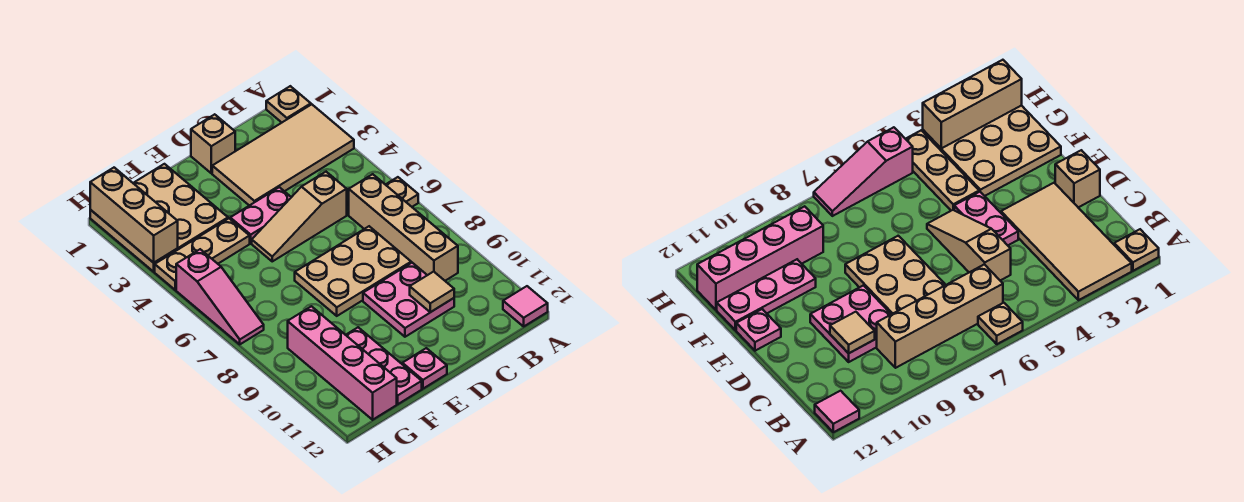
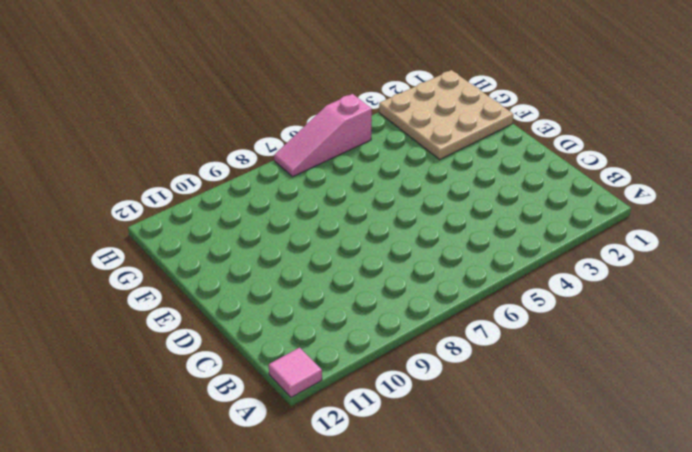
none -> tan plate A1 level 1
none -> tan tile A2:D3 level 1
none -> tan plate A6 level 1

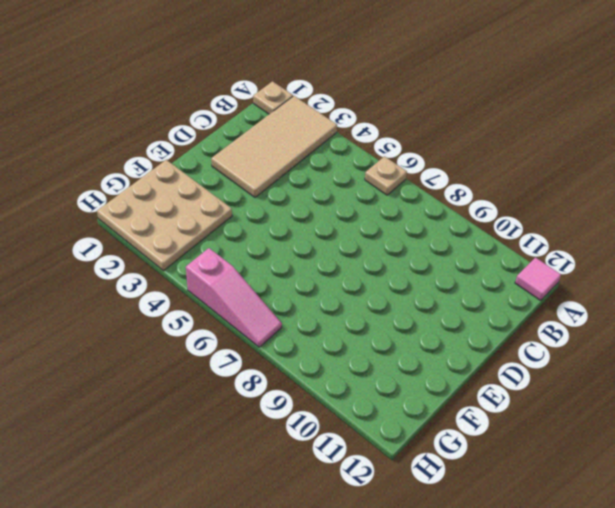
none -> tan brick B6:B9 level 1
none -> tan slope C5:E5 level 1 top C
none -> tan plate C7:E8 level 1

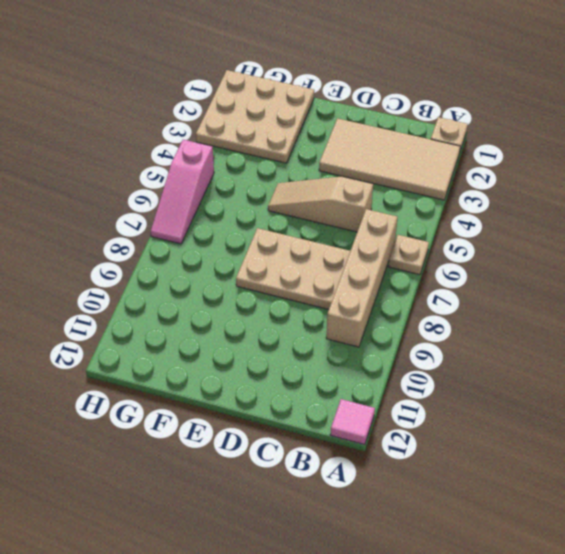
none -> pink plate C9:D10 level 1
none -> tan brick D1 level 1
none -> pink plate D4:E4 level 1

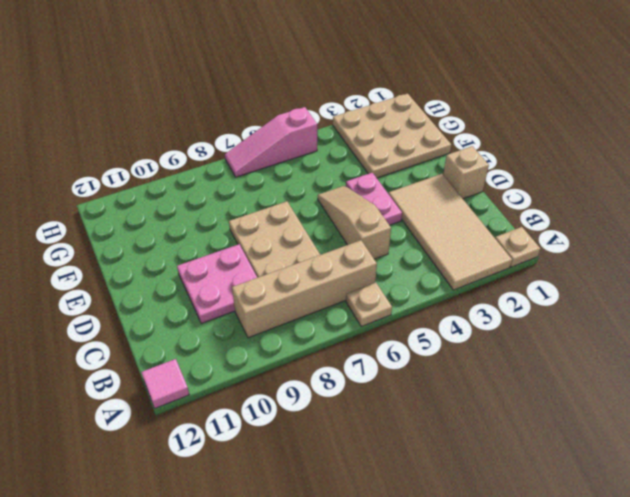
none -> pink plate E12 level 1
none -> tan plate F4:H4 level 1
none -> pink plate F10:F12 level 1

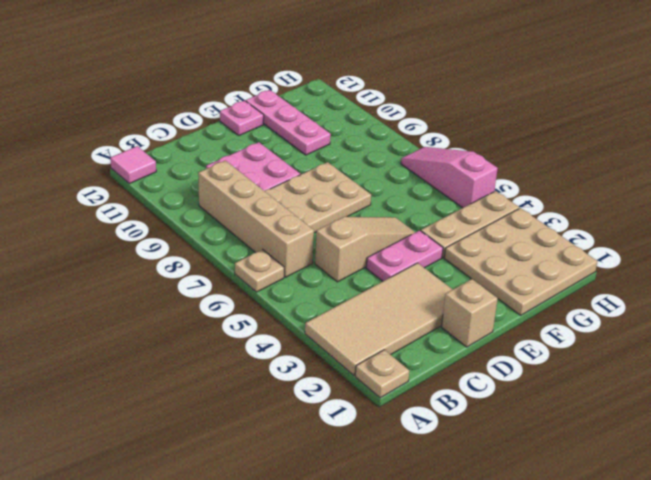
none -> pink brick G9:G12 level 1
none -> tan tile C10 level 2
none -> tan brick H1:H3 level 2

